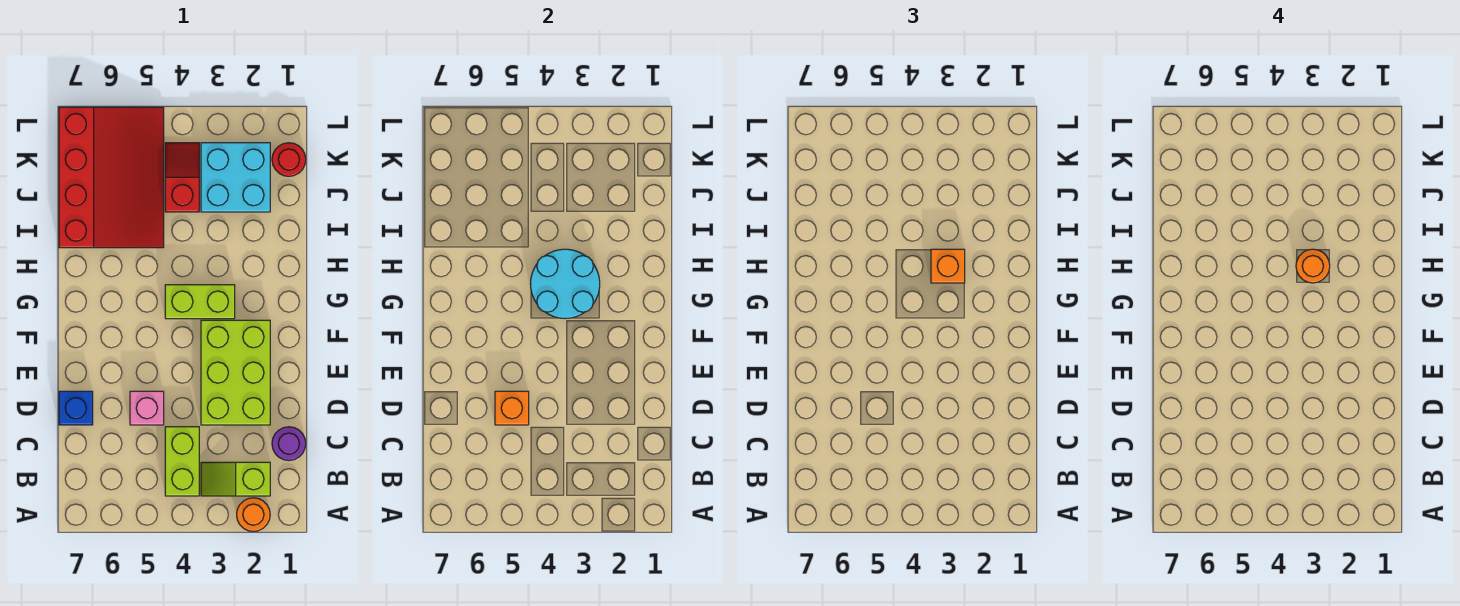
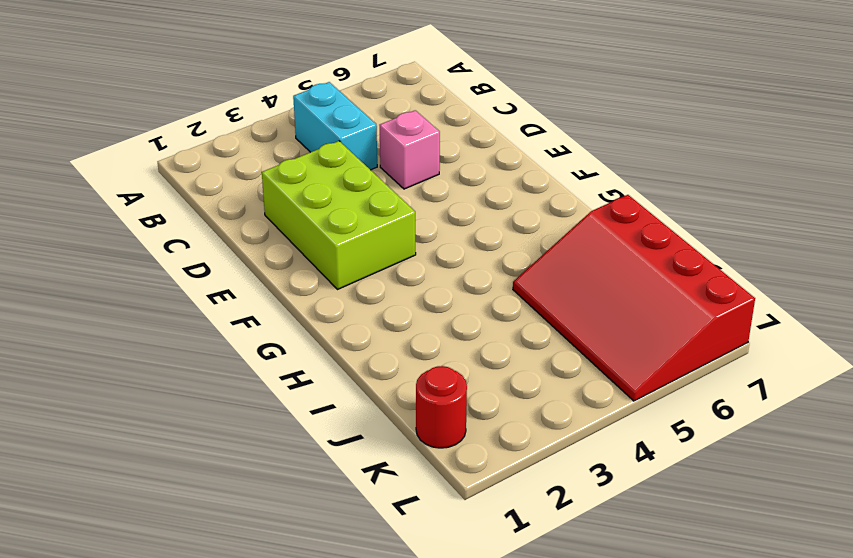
cyan brick B4:C4 level 1 -> lime brick B4:C4 level 1
none -> orange round brick A2 level 1
none -> lime slope B2:B3 level 1 top 2
none -> purple round brick C1 level 1

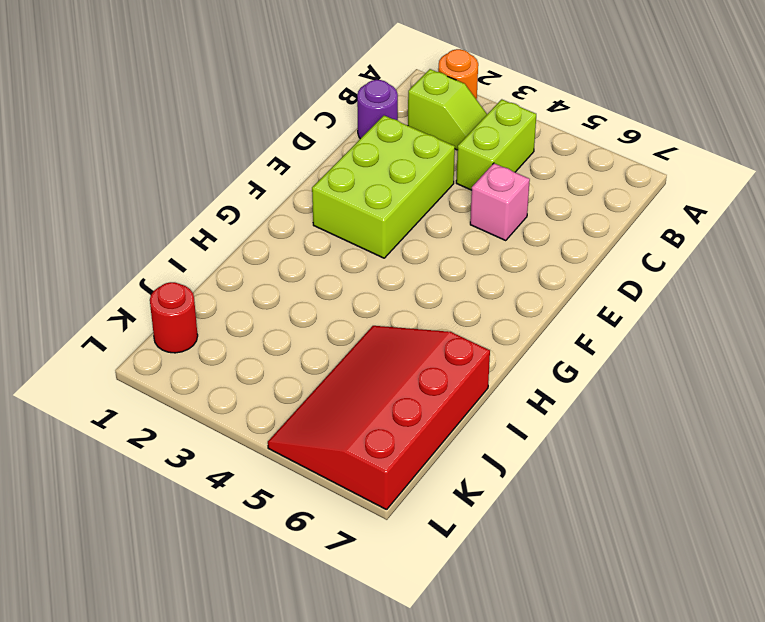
none -> blue brick D7 level 1
none -> lime brick G3:G4 level 1
none -> cyan brick J2:K3 level 1

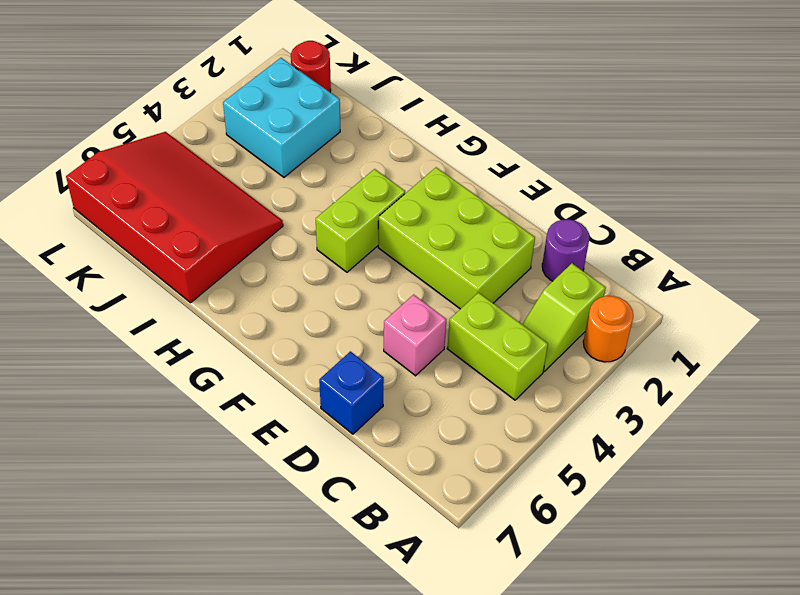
none -> red slope J4:K4 level 1 top J
none -> orange brick D5 level 2
none -> cyan round brick G3:H4 level 2

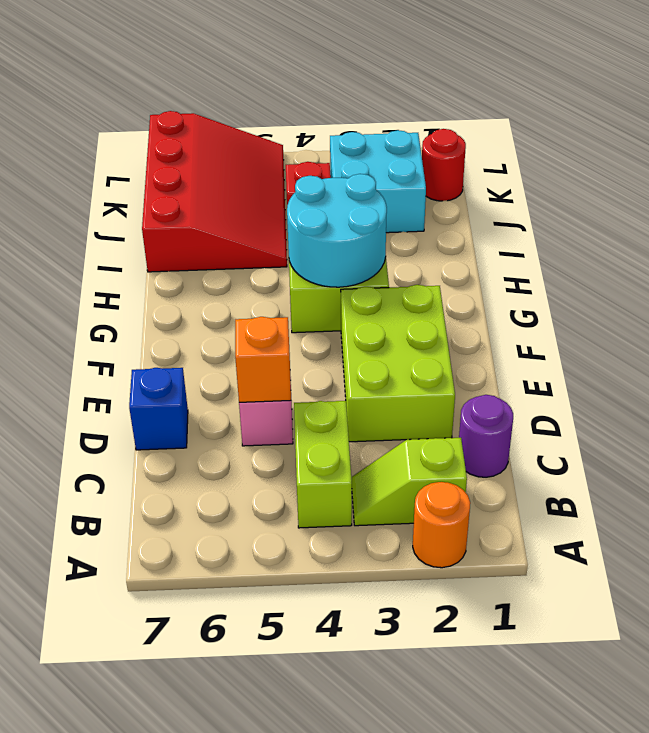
none -> orange brick H3 level 3
none -> orange round brick H3 level 4

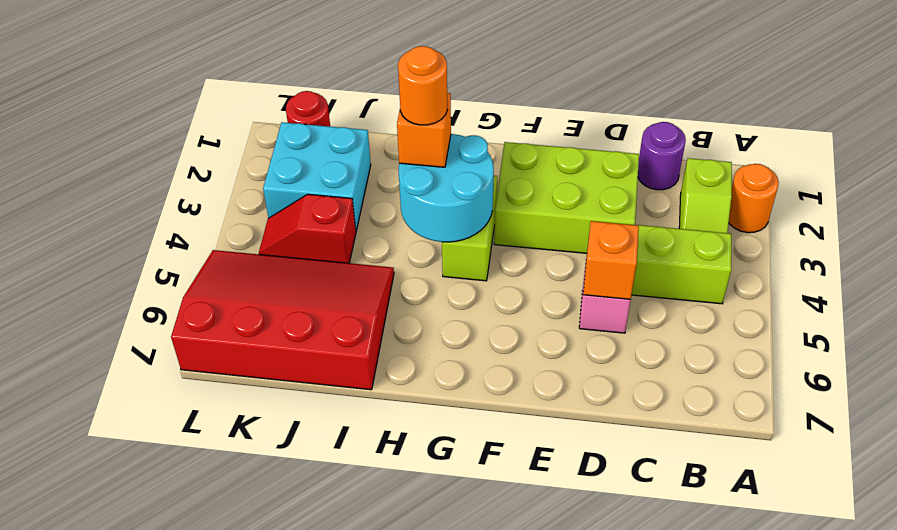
none -> blue brick D7 level 1

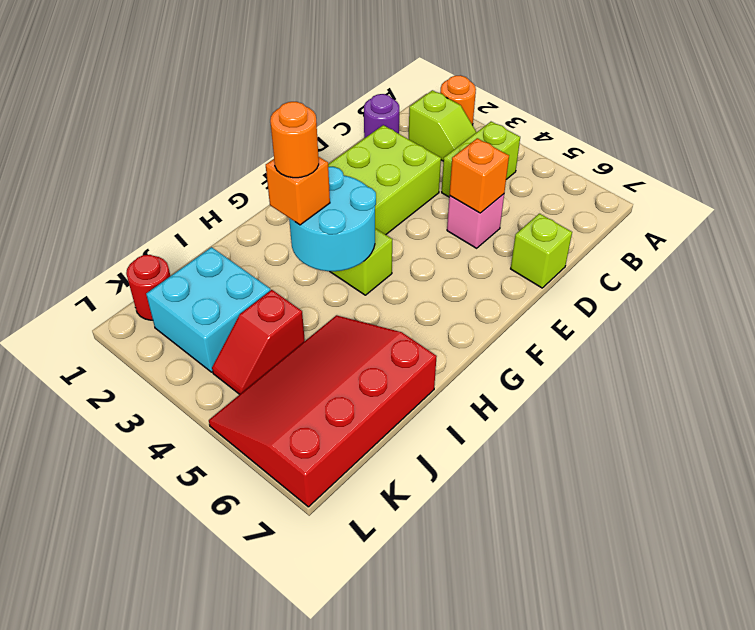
lime brick D7 level 1 -> blue brick D7 level 1

